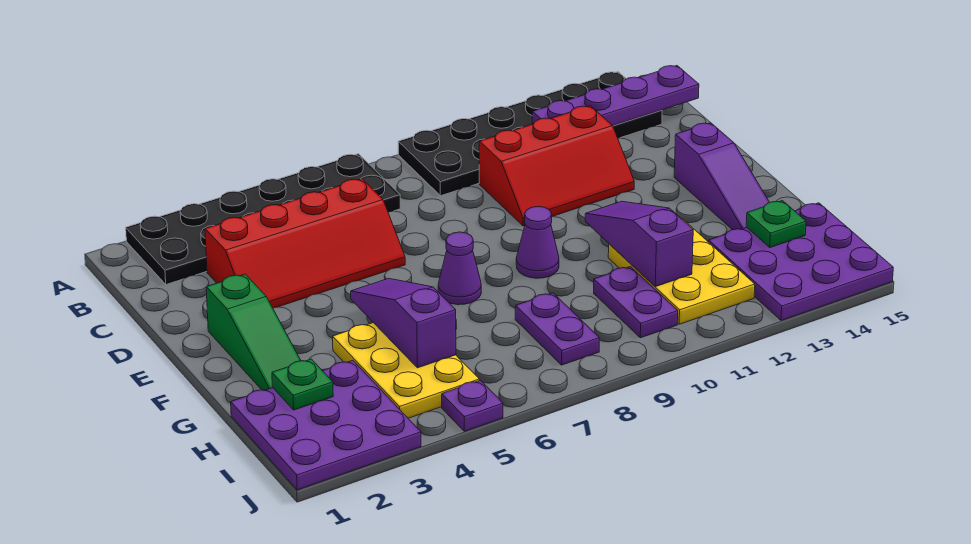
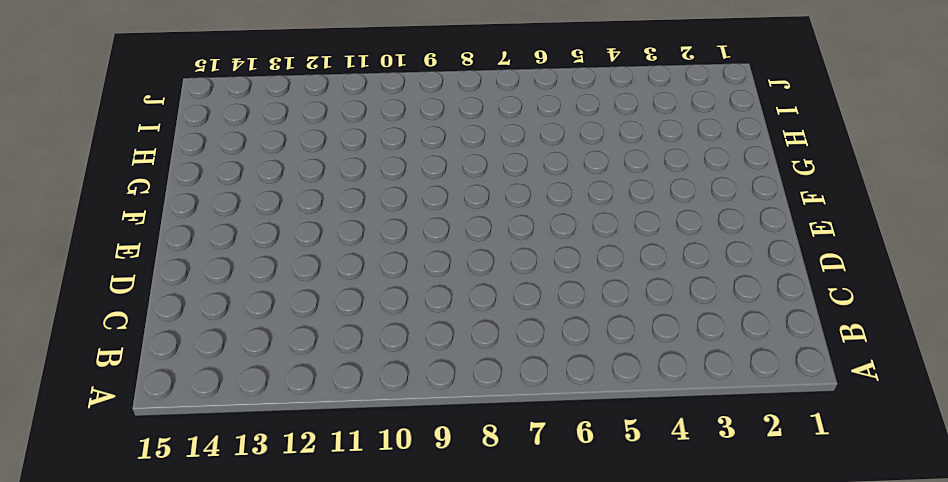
none -> black plate A2:B7 level 1
none -> black plate A9:B14 level 1
none -> red slope C3:D6 level 1 top C

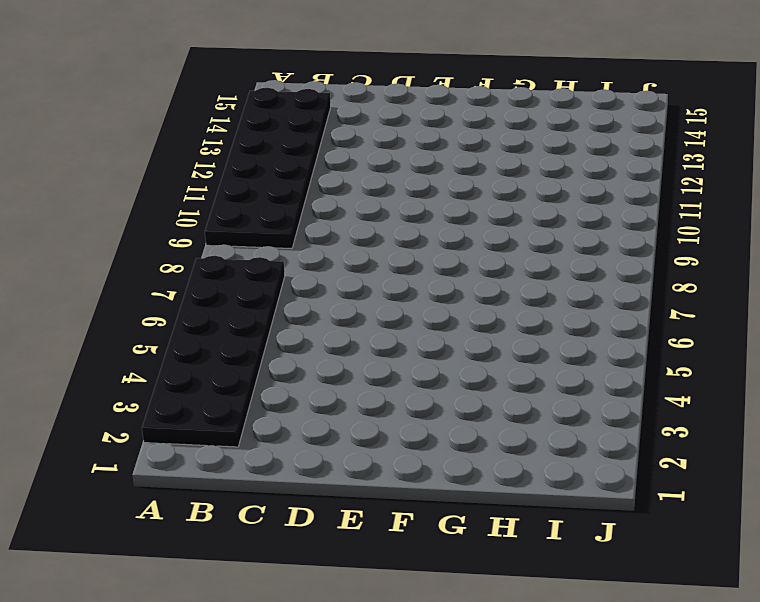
none -> red slope C3:D6 level 1 top C
none -> red slope C10:D12 level 1 top C
none -> green slope E2:G2 level 1 top E

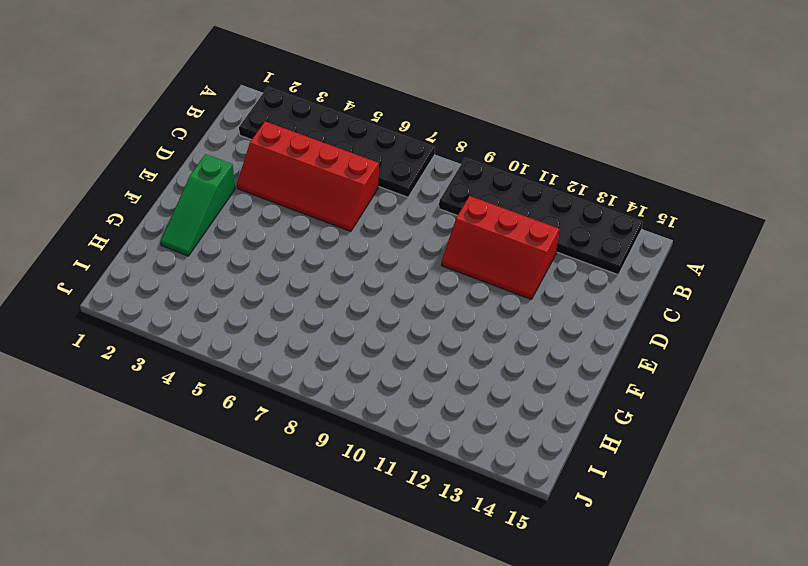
none -> purple slope E14:G14 level 1 top E
none -> purple cone F7 level 1
none -> purple cone F9 level 1

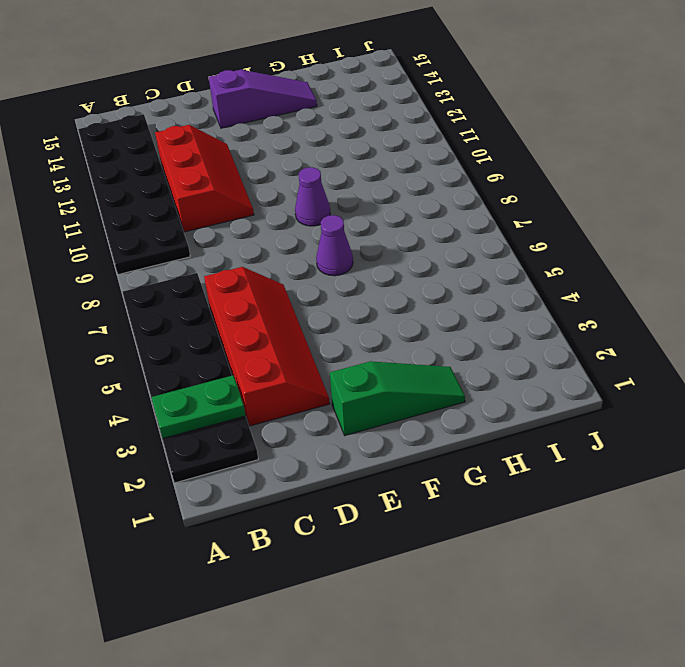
green plate A3:B3 level 2 -> none
none -> yellow plate G4:I5 level 1
none -> yellow plate G11:I12 level 1
none -> purple plate H1:J3 level 1

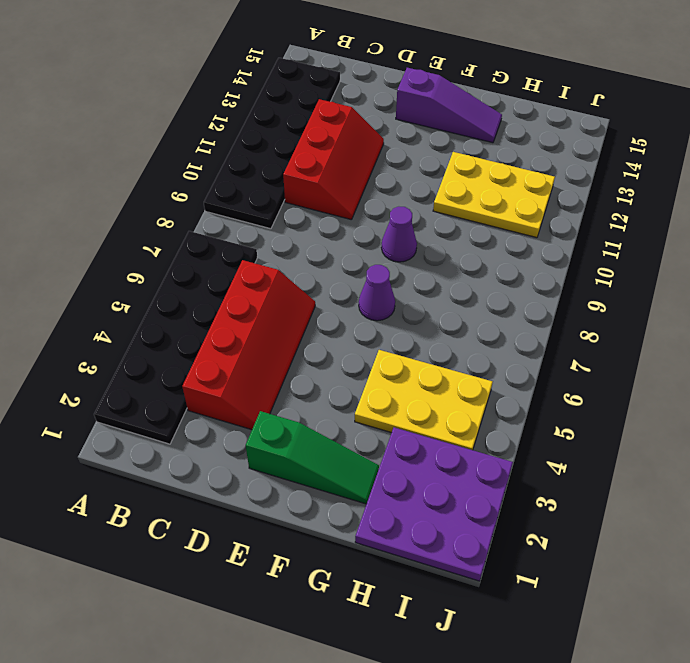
none -> purple plate H8:I8 level 1
none -> purple plate H10:I10 level 1
none -> purple plate H13:J15 level 1

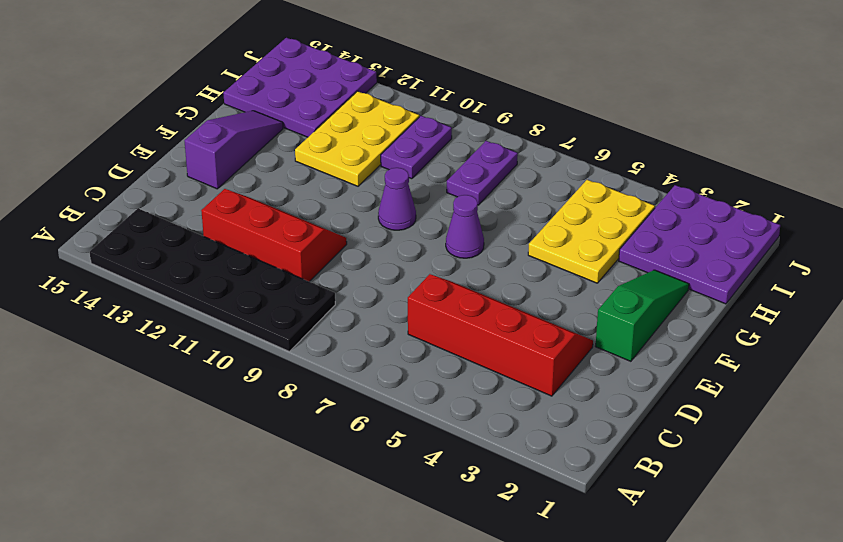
none -> black plate A2:B7 level 1
none -> purple plate J5 level 1
none -> purple plate B12:B15 level 2

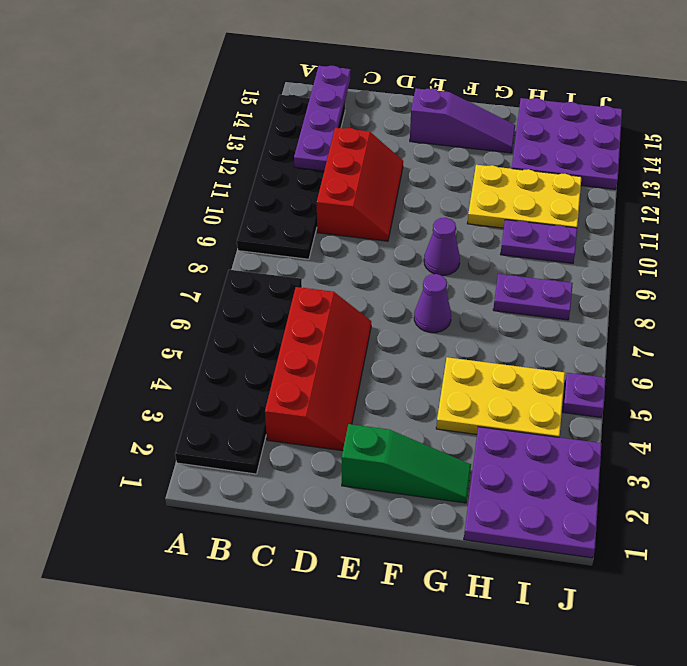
none -> purple slope F5:H5 level 2 top H
none -> purple slope F11:H11 level 2 top H
none -> green plate H2 level 2

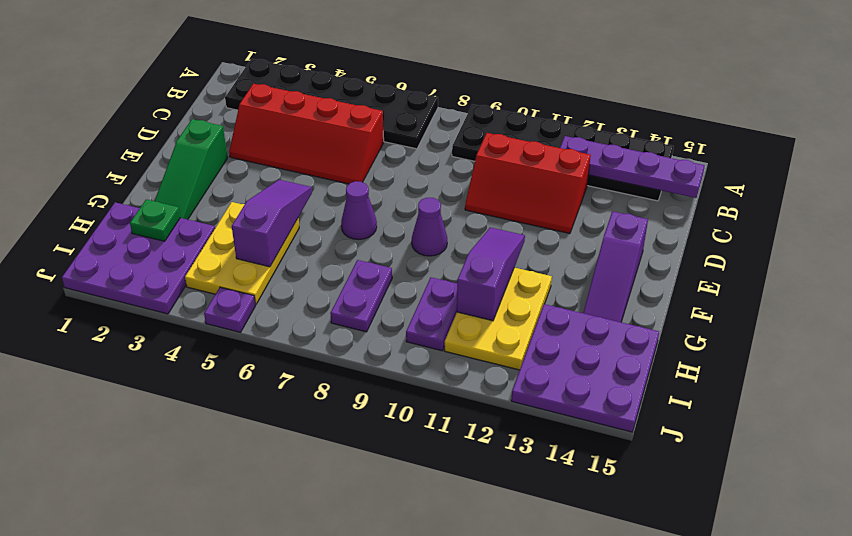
none -> green plate H14 level 2

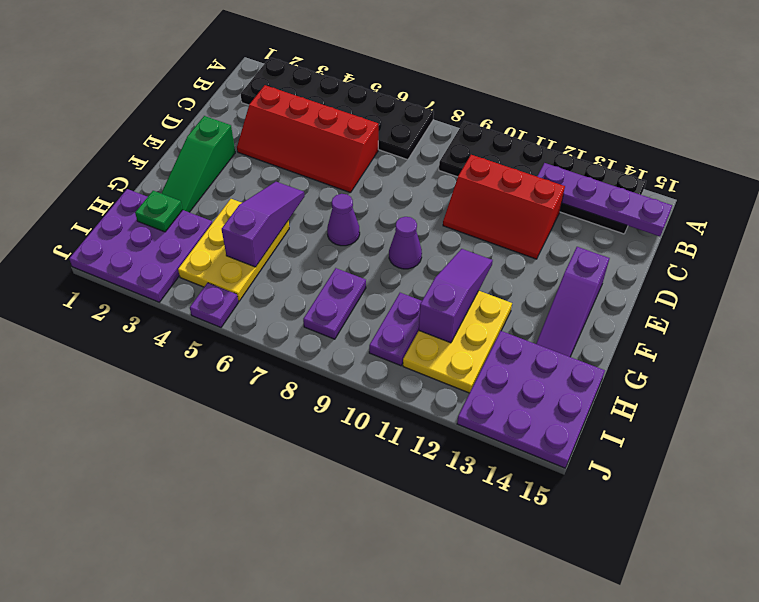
none -> green plate H14 level 2

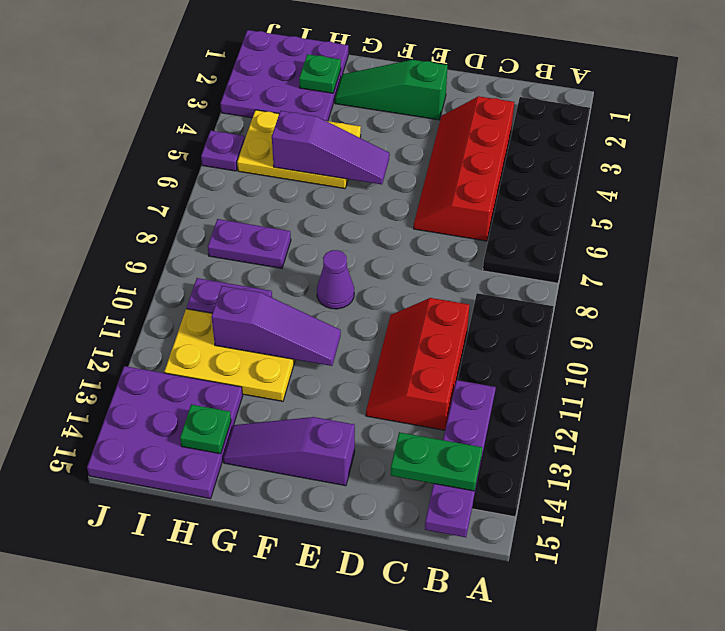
green plate B14:C14 level 3 -> none
none -> purple cone F7 level 1

